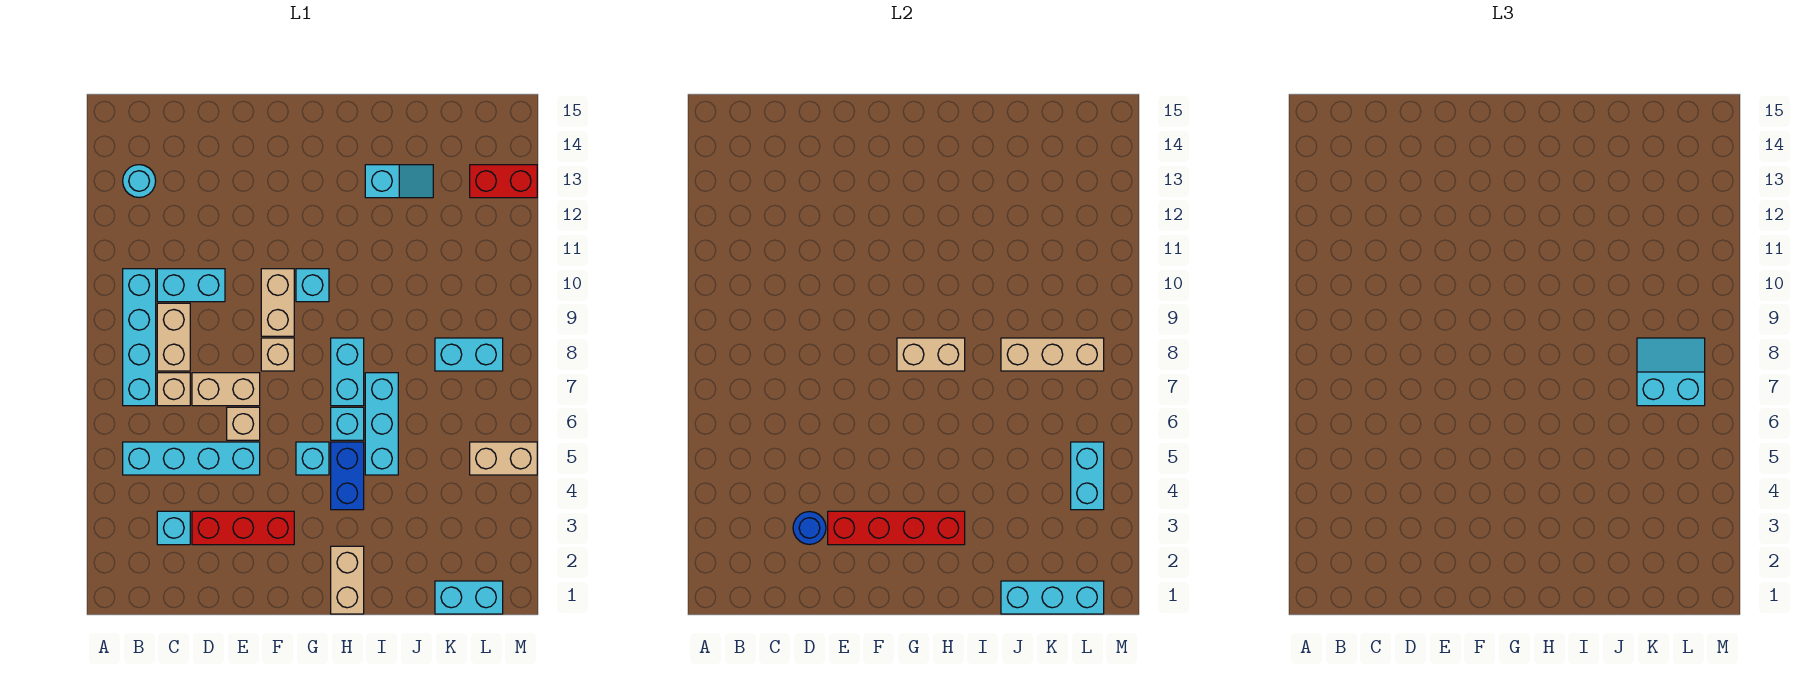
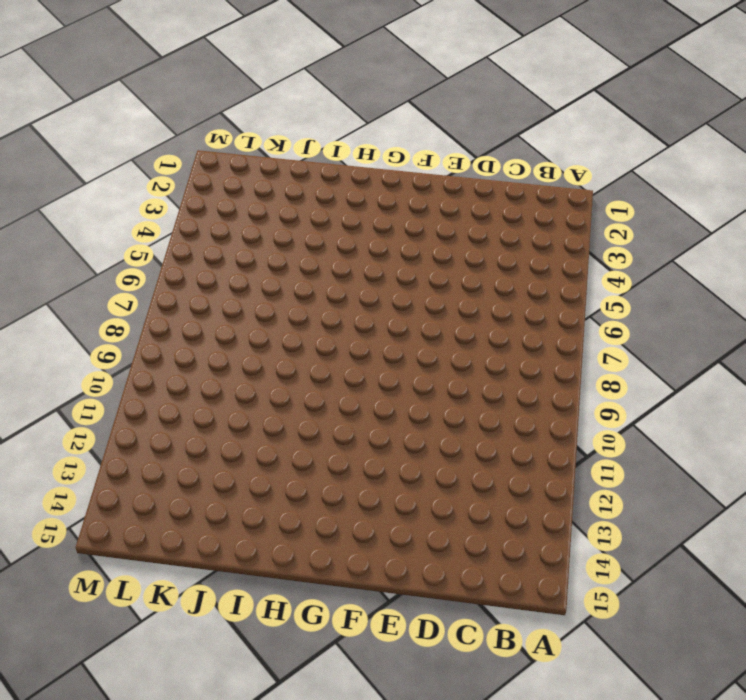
none -> cyan brick B5:E5 level 1
none -> cyan brick B7:B10 level 1
none -> cyan round brick B13 level 1
none -> cyan brick C3 level 1

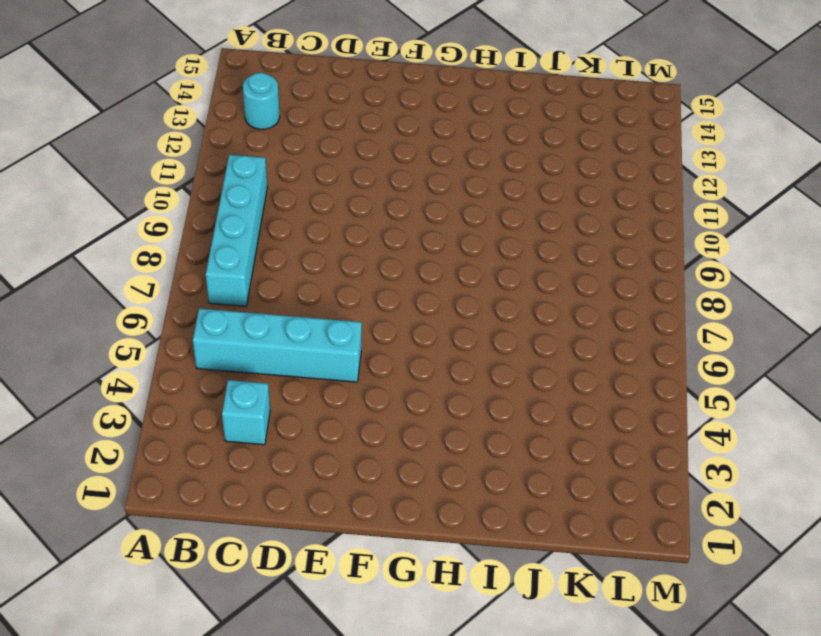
none -> tan brick C7 level 1
none -> tan brick C8:C9 level 1
none -> cyan brick C10:D10 level 1
none -> red brick D3:F3 level 1

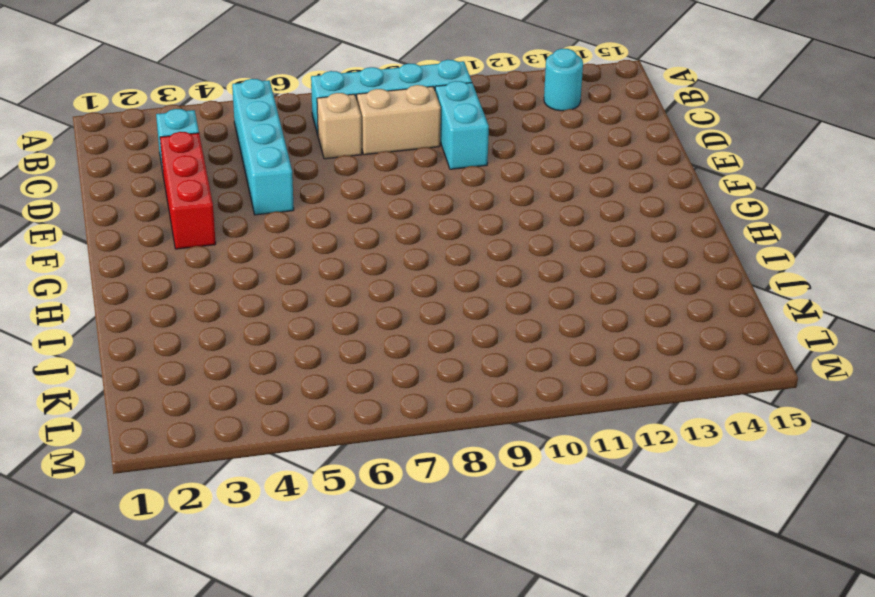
none -> tan brick D7:E7 level 1
none -> tan brick E6 level 1
none -> tan brick F8 level 1
none -> tan brick F9:F10 level 1

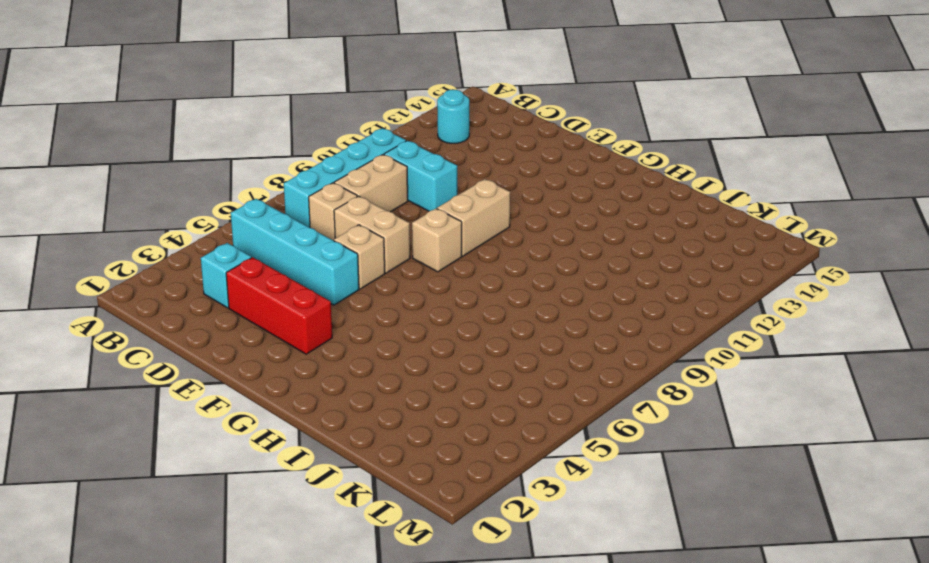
none -> cyan brick G5 level 1
none -> cyan brick G10 level 1
none -> tan brick H1:H2 level 1
none -> blue brick H4:H5 level 1

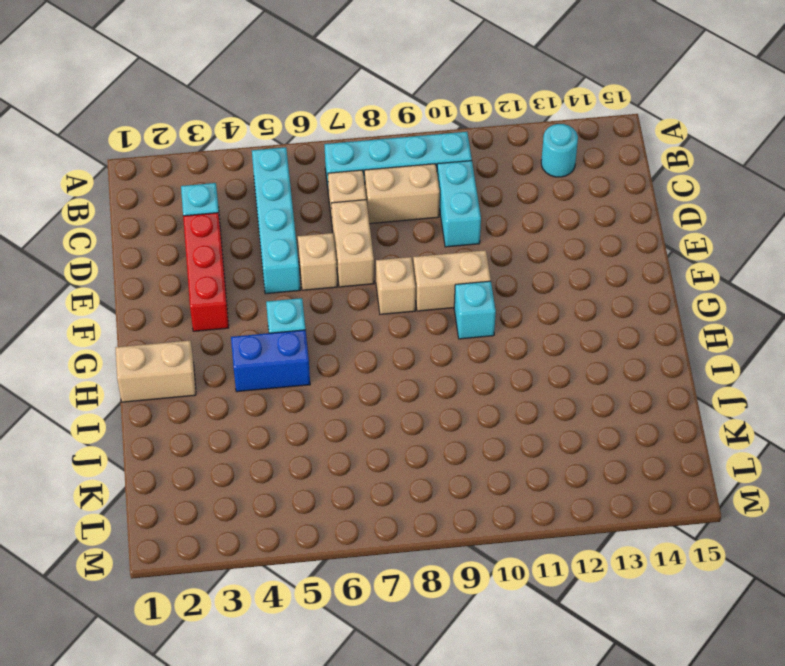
none -> cyan brick H6 level 1
none -> cyan brick H7:H8 level 1
none -> cyan brick I5:I7 level 1
none -> cyan slope I13:J13 level 1 top I

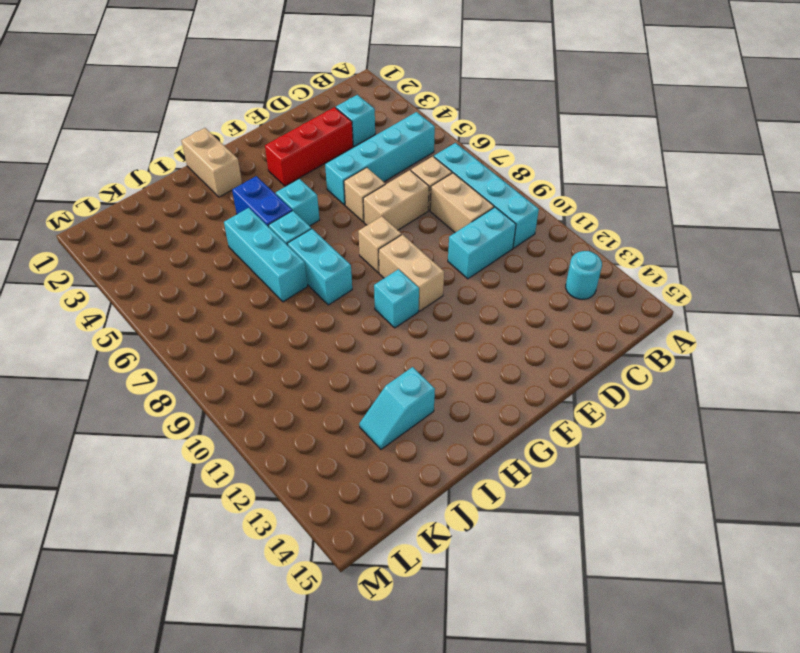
none -> cyan brick K1:L1 level 1
none -> cyan brick K8:L8 level 1
none -> tan brick L5:M5 level 1
none -> red brick L13:M13 level 1

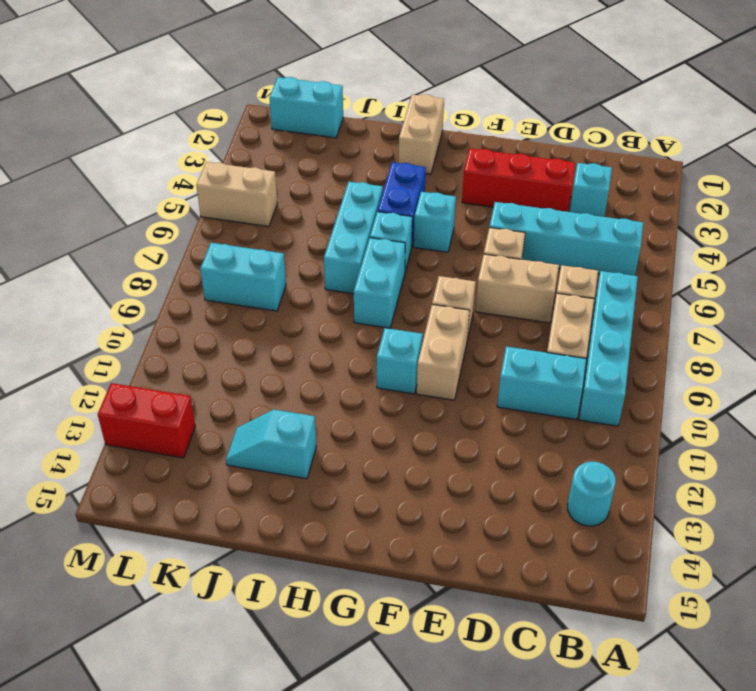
none -> blue round brick D3 level 2
none -> red brick E3:H3 level 2
none -> tan brick G8:H8 level 2
none -> cyan brick J1:L1 level 2

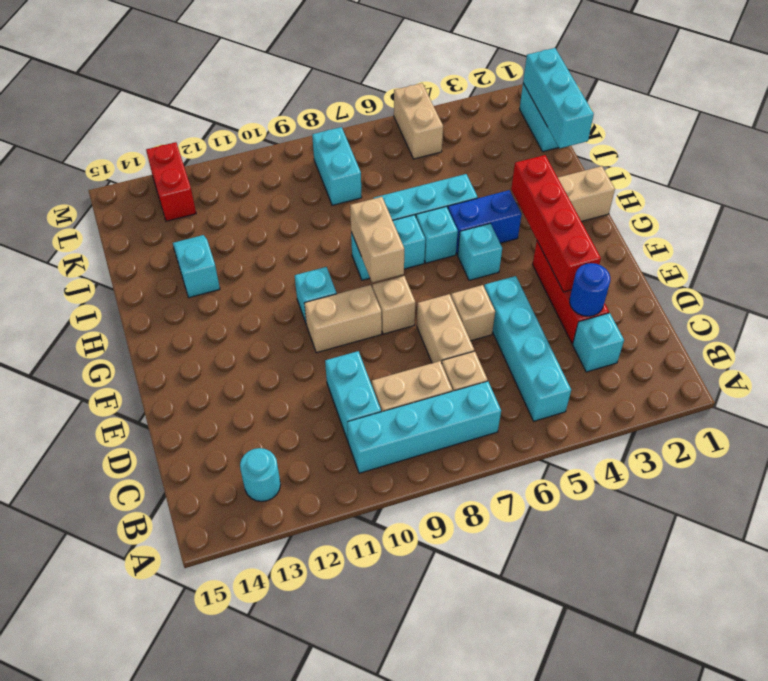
none -> tan brick J8:L8 level 2
none -> cyan brick L4:L5 level 2
none -> cyan slope K7:L8 level 3 top 7

